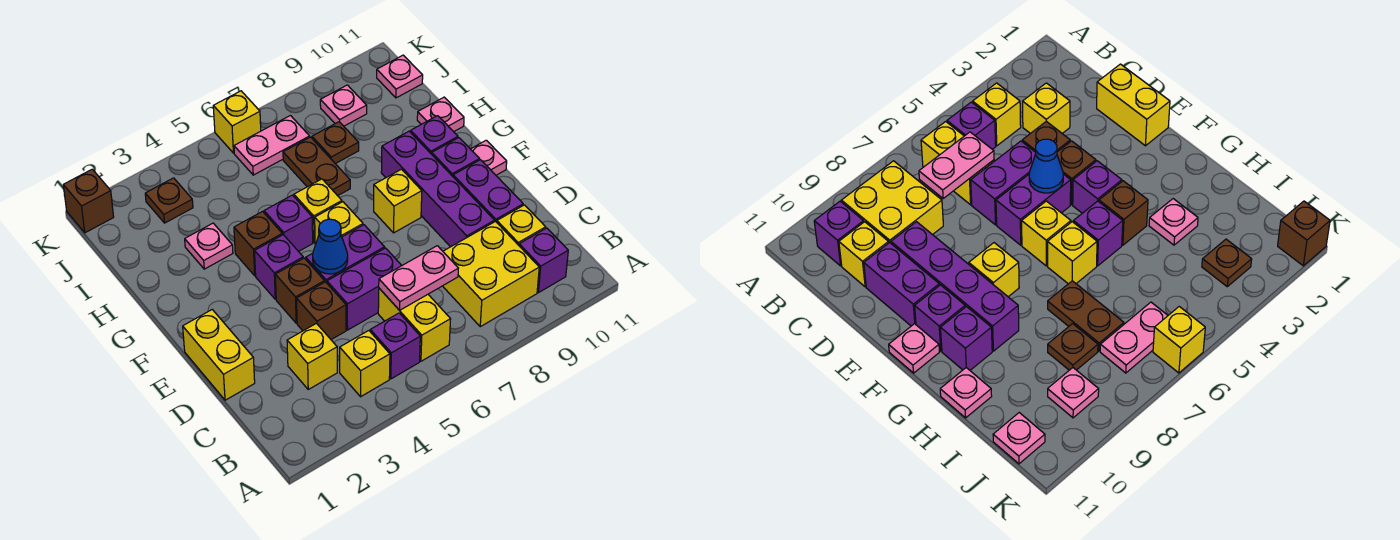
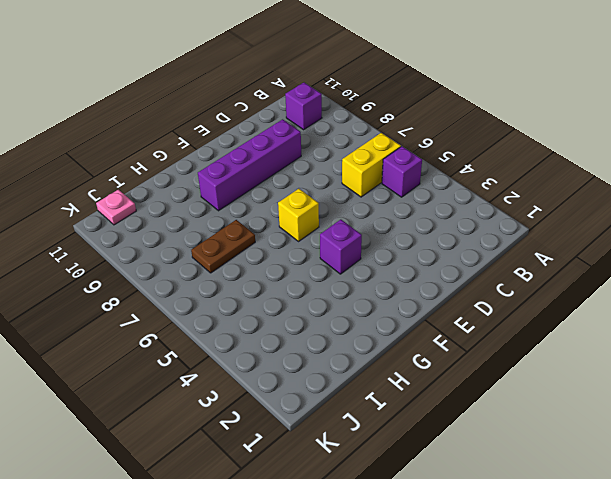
none -> yellow brick B4 level 1
none -> yellow brick B8:C9 level 1
none -> yellow brick C3 level 1
none -> yellow brick C10 level 1

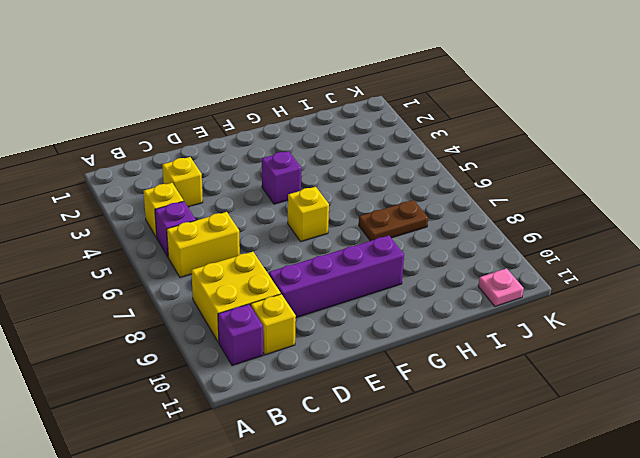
none -> yellow brick D1:E1 level 1
none -> brown brick D4 level 1
none -> purple brick D5:D6 level 1
none -> purple brick D10:E10 level 1

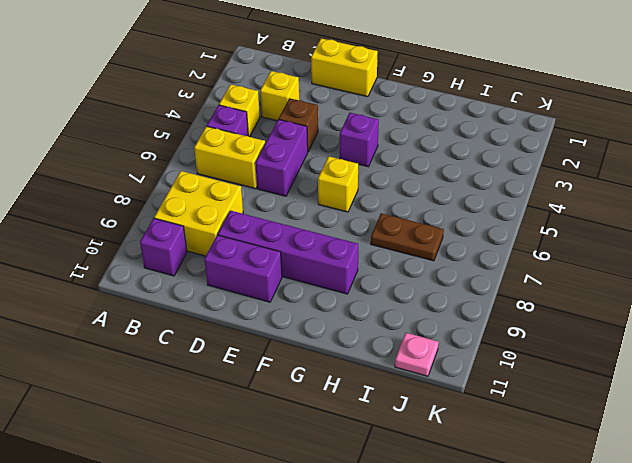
none -> yellow brick C10 level 1
none -> brown brick E4 level 1
none -> purple brick E5:E6 level 1
none -> yellow brick F8 level 1

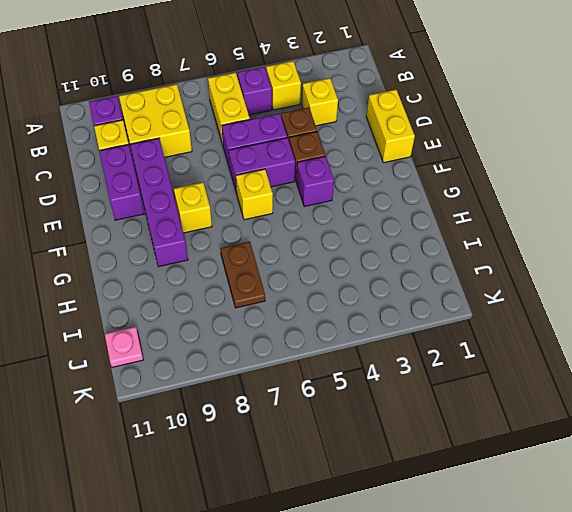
none -> purple brick F10 level 1
none -> pink plate F11 level 1
none -> brown brick G4 level 1
none -> purple brick G5 level 1

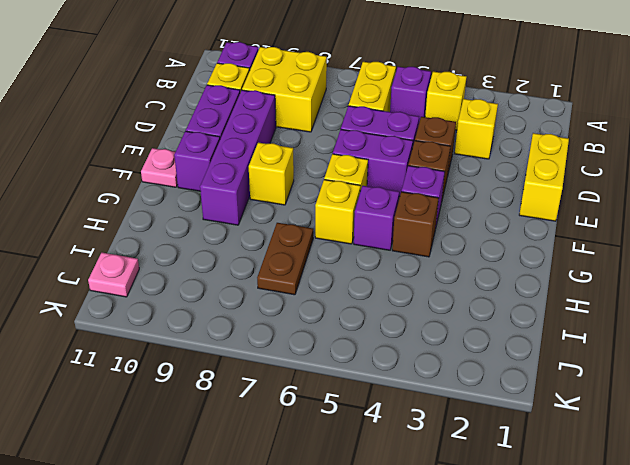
none -> purple brick G10 level 1
none -> pink plate H3 level 1
none -> pink plate H11 level 1
none -> brown plate I8 level 1

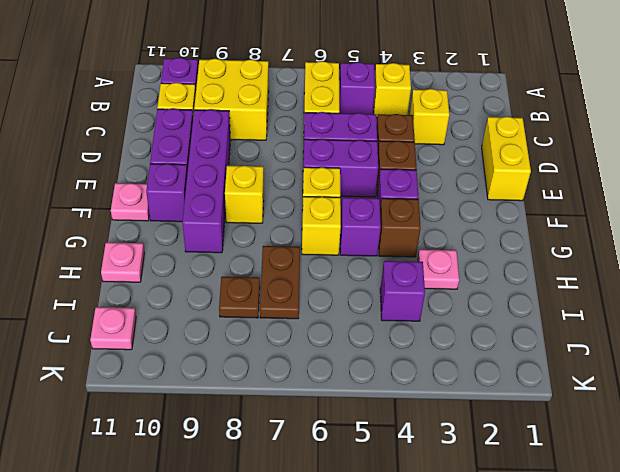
purple brick I4 level 1 -> purple brick G10 level 1
none -> brown plate J3 level 1
none -> pink plate J6:J7 level 1
none -> pink plate J9 level 1
none -> brown brick K1 level 1

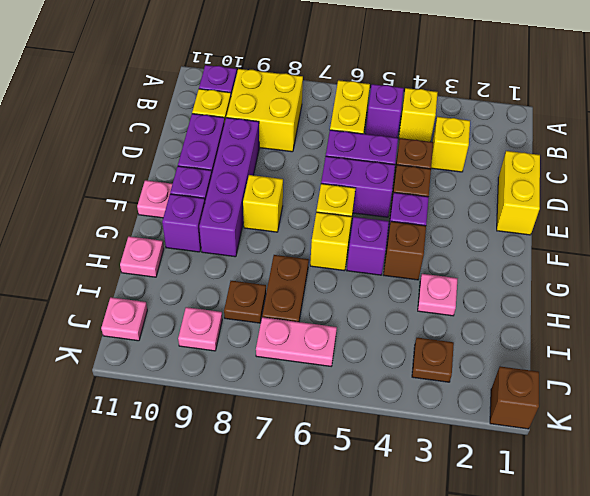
none -> yellow brick K6 level 1
none -> pink plate C6:C7 level 2
none -> blue cone E5 level 2

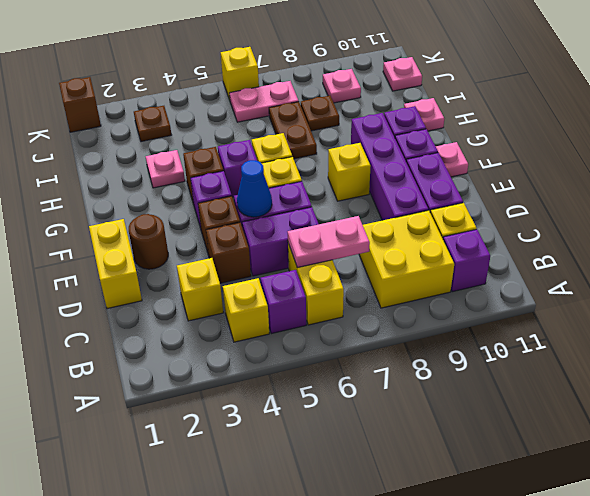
brown round brick E2 level 1 -> none

